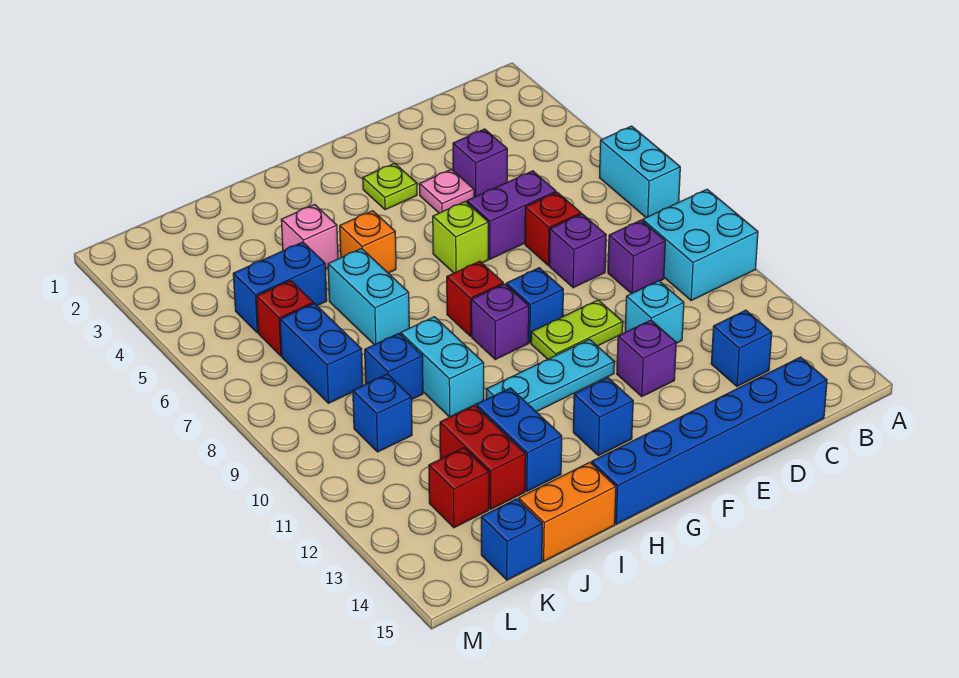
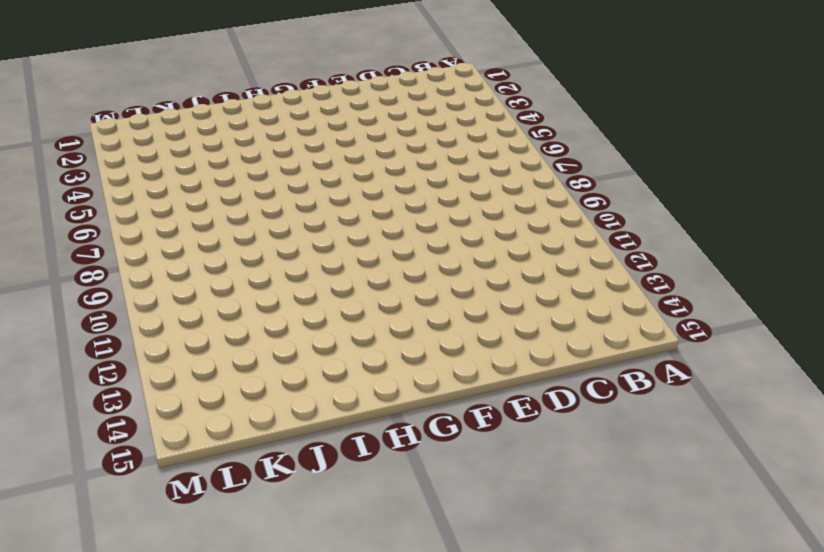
none -> cyan brick A6:A7 level 1
none -> cyan brick A9:B10 level 1
none -> purple brick C9 level 1
none -> blue brick C13 level 1

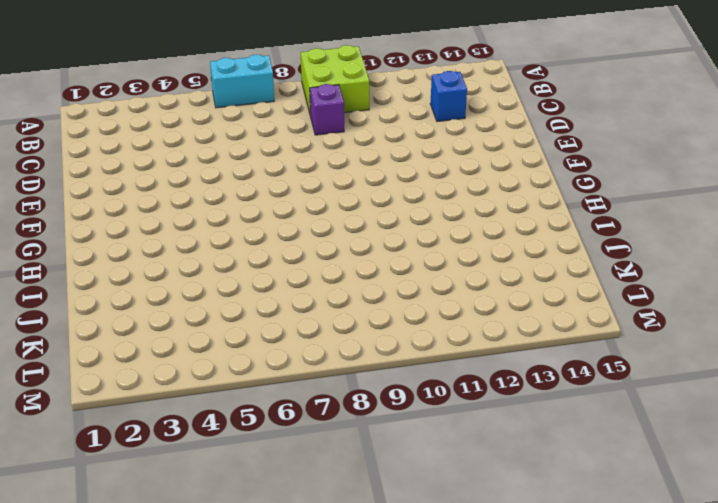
lime brick A9:B10 level 1 -> cyan brick A9:B10 level 1
none -> blue brick C15:H15 level 1
none -> purple brick D4 level 1
none -> purple brick D6:E6 level 1
none -> red brick D7 level 1

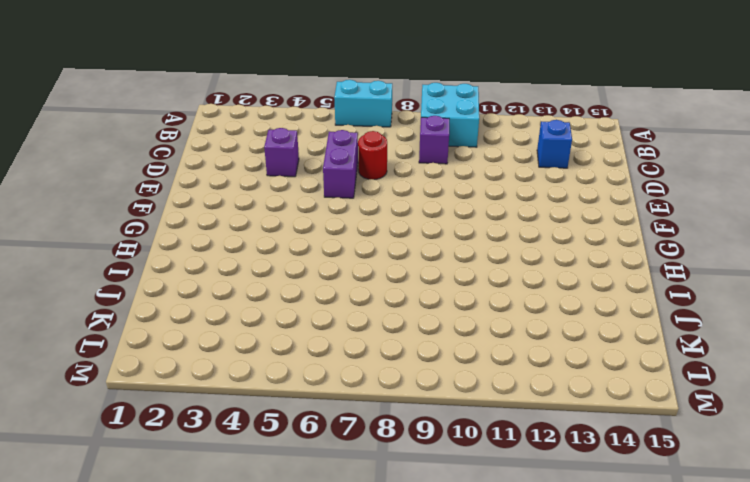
red round brick D7 level 1 -> red brick D7 level 1
none -> blue brick C15:H15 level 1
none -> purple brick D8 level 1
none -> cyan brick D11 level 1
none -> pink plate E4 level 1

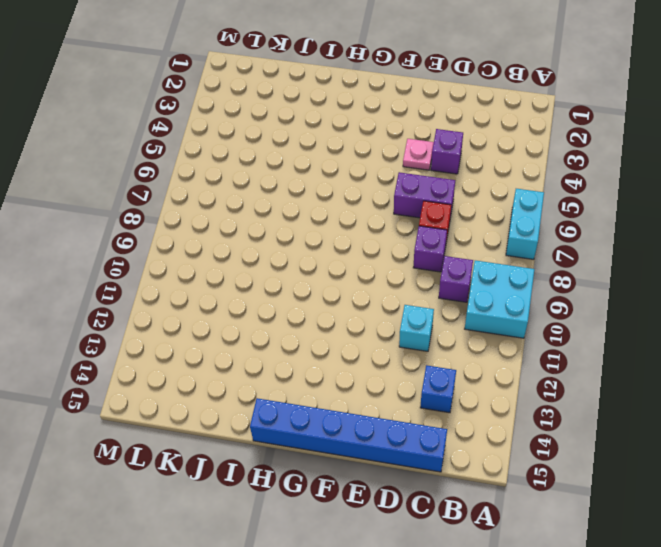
none -> lime plate E10:F10 level 1
none -> purple brick E12 level 1
none -> lime plate F3 level 1
none -> lime brick F6 level 1

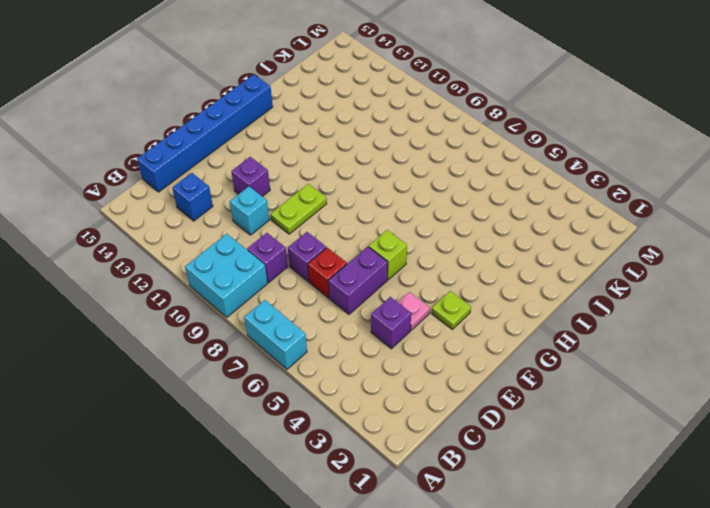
none -> blue brick F9 level 1
none -> cyan plate F11:H11 level 1
none -> red brick G8 level 1
none -> purple brick G9 level 1

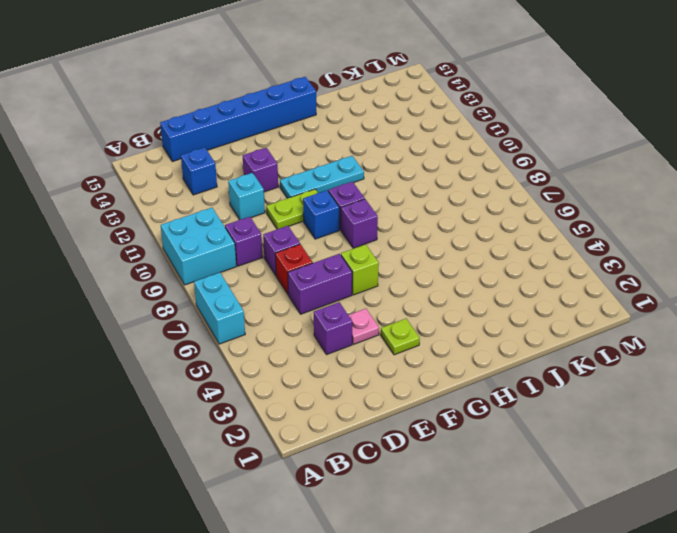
purple brick G8 level 1 -> red brick G8 level 1
none -> blue brick G13 level 1
none -> orange brick H5 level 1
none -> pink brick I4 level 1
none -> cyan brick I6:I7 level 1

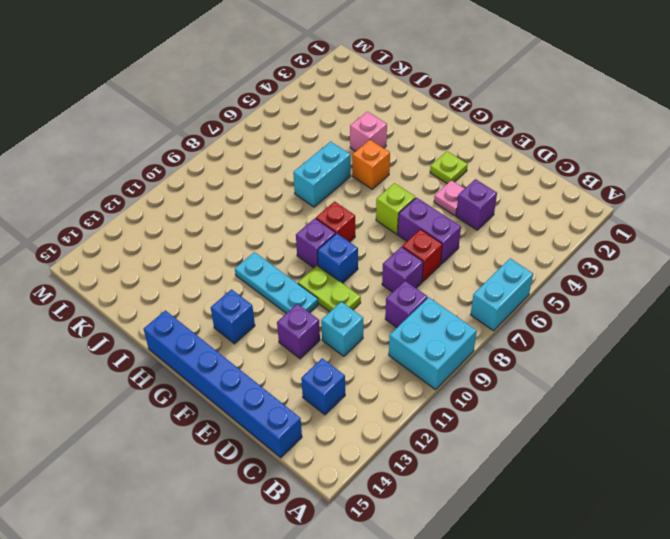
none -> cyan brick I9:I10 level 1
none -> blue brick I12:I13 level 1
none -> orange brick I15:J15 level 1
none -> blue brick J5:K5 level 1

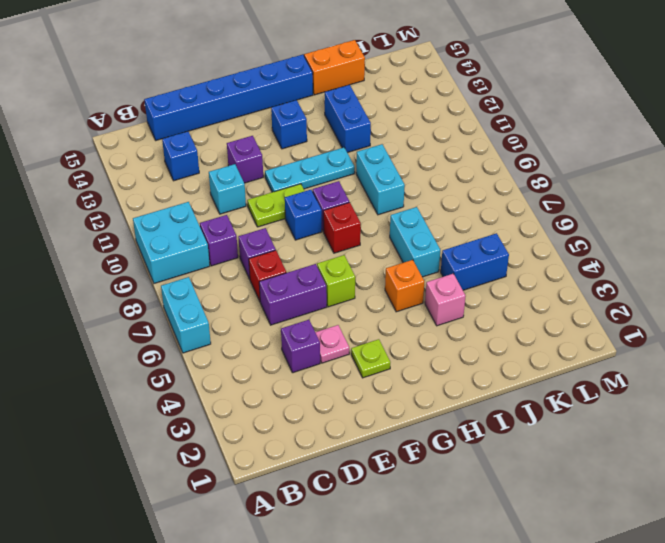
none -> blue brick J9 level 1
none -> red brick J12:J13 level 1
none -> red brick K6 level 1
none -> blue brick K7:K8 level 1

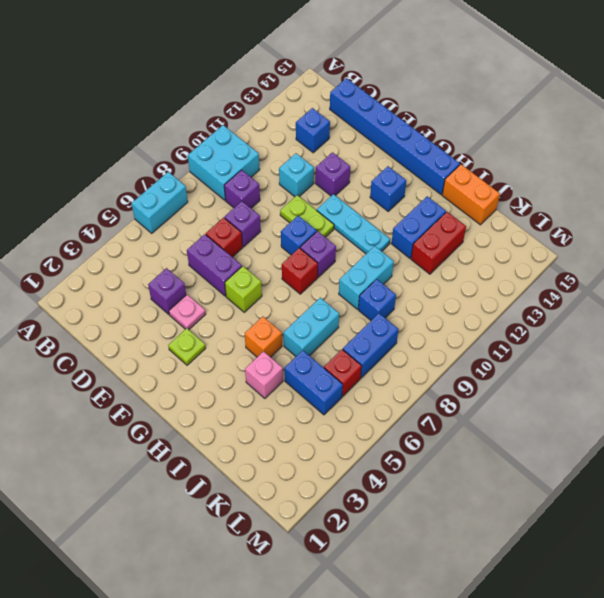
none -> blue brick K10 level 1
none -> red brick K13 level 1
none -> blue brick K15 level 1

